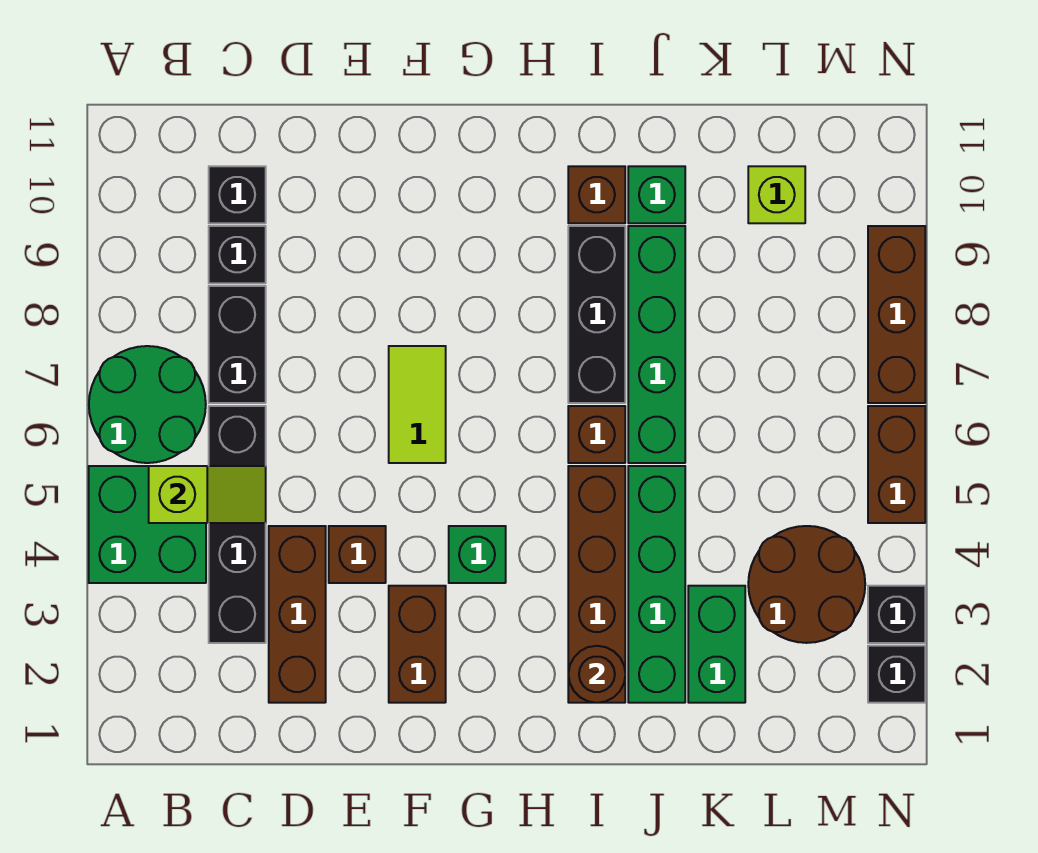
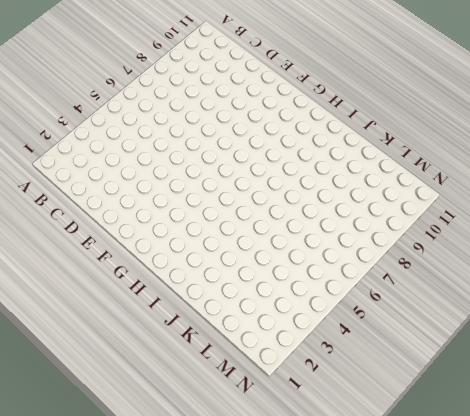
none -> green brick A4:B5 level 1
none -> green round brick A6:B7 level 1
none -> black brick C3:C6 level 1

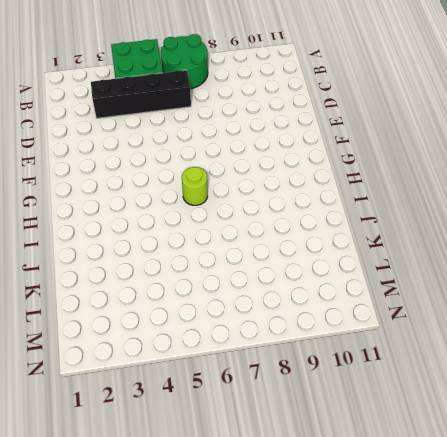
lime round brick H6 level 1 -> none
none -> black brick C7:C8 level 1
none -> black brick C9 level 1
none -> black brick C10 level 1

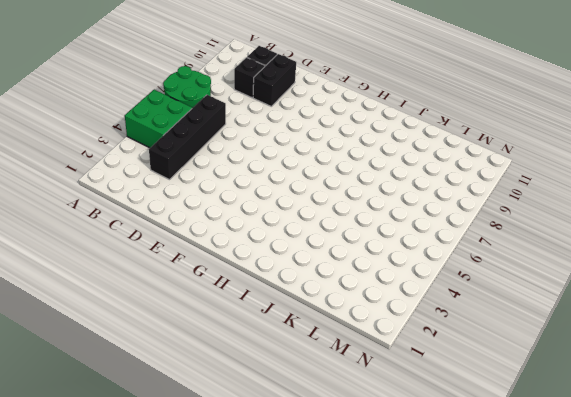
black brick D9:D10 level 1 -> black brick C7:C8 level 1
none -> brown brick D2:D4 level 1
none -> brown brick E4 level 1
none -> brown brick F2:F3 level 1

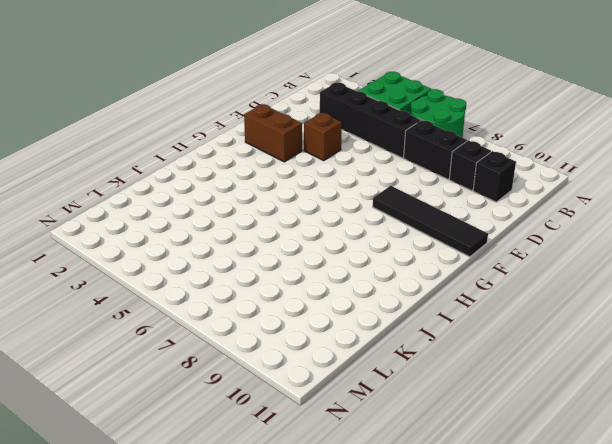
black tile F8:F11 level 1 -> none
none -> brown brick D2:D4 level 1
none -> lime tile F6:F7 level 1
none -> green brick G4 level 1

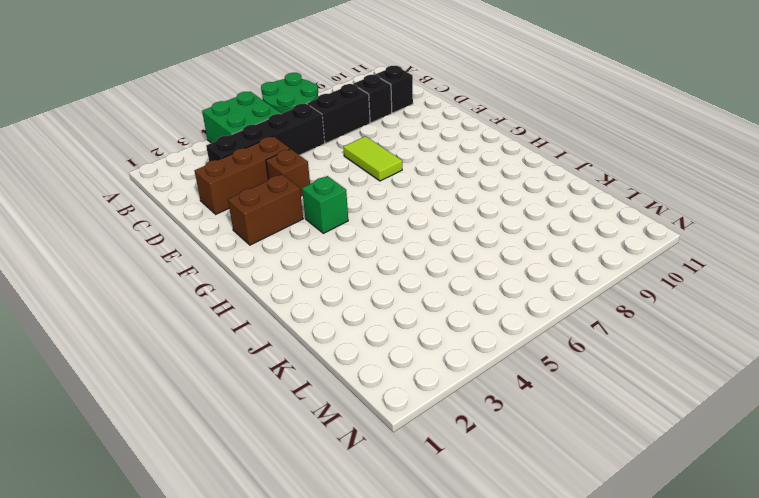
lime tile E7:F7 level 1 -> lime tile F6:F7 level 1
none -> brown brick I2:I5 level 1
none -> brown brick I6 level 1
none -> black brick I7:I9 level 1

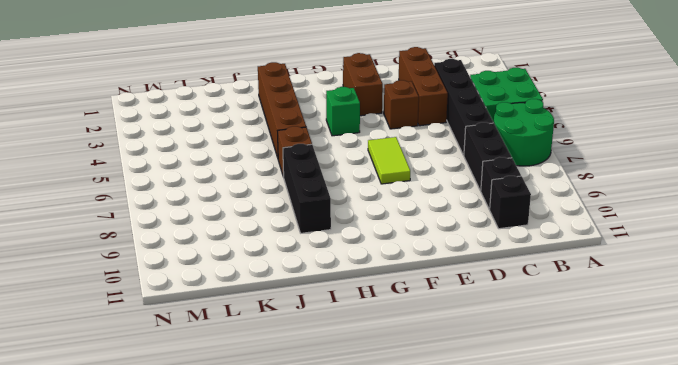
none -> brown brick I10 level 1
none -> green brick J2:J5 level 1
none -> green brick J6:J9 level 1

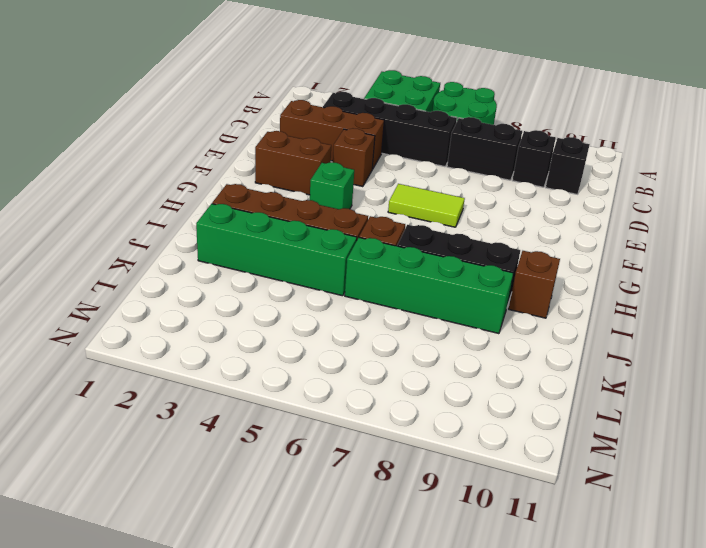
none -> green brick J10 level 1
none -> green brick K2:K3 level 1
none -> brown round brick L3:M4 level 1

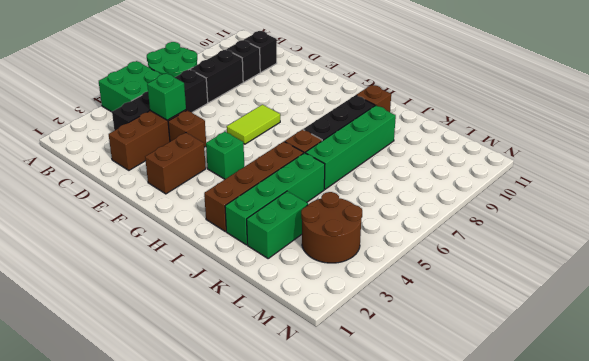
green brick D4 level 2 -> green brick J10 level 1
none -> lime brick L10 level 1
none -> black brick N2 level 1
none -> black brick N3 level 1

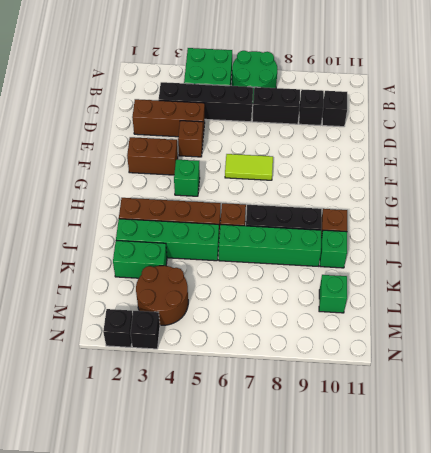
green brick L10 level 1 -> lime brick L10 level 1
none -> brown brick N5:N6 level 1
none -> brown brick N7:N9 level 1
none -> lime slope B5:C5 level 2 top B

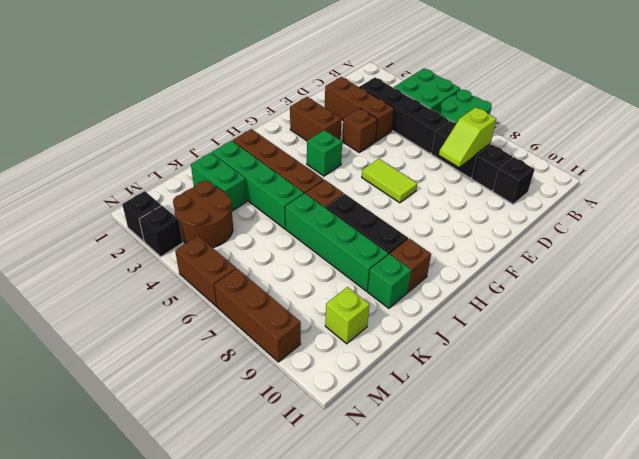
lime slope C8:D8 level 2 top C -> lime slope B5:C5 level 2 top B
none -> brown round brick I2 level 2

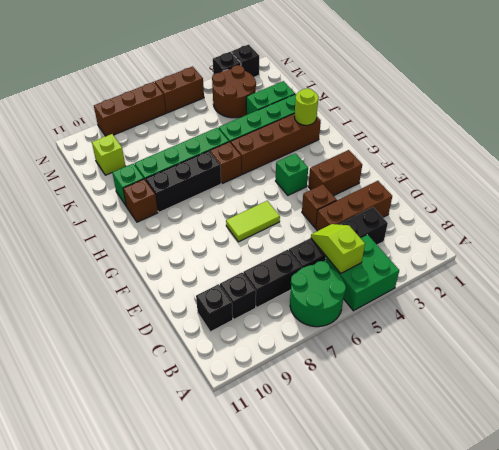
lime round brick I2 level 2 -> brown round brick I2 level 2

